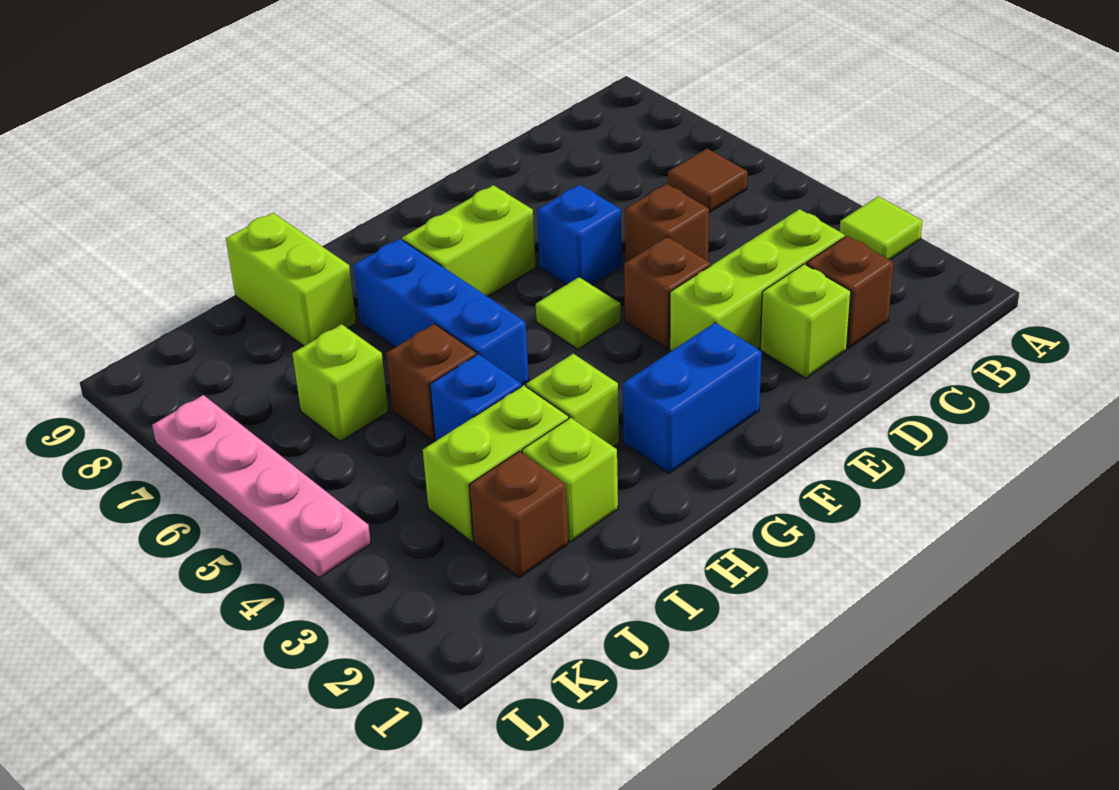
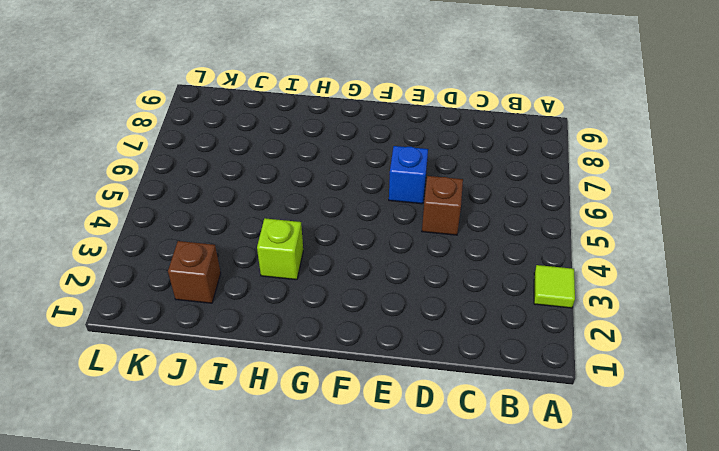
none -> brown tile B6 level 1
none -> brown brick C2 level 1
none -> lime brick C3:E3 level 1

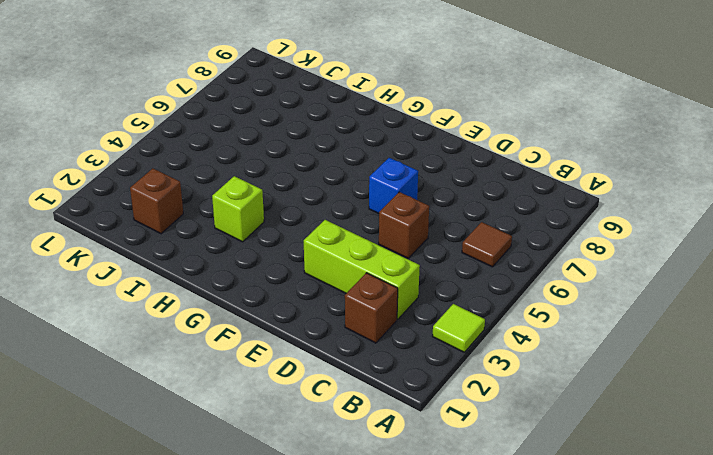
none -> lime brick D2 level 1
none -> brown brick E4 level 1
none -> blue brick F2:G2 level 1

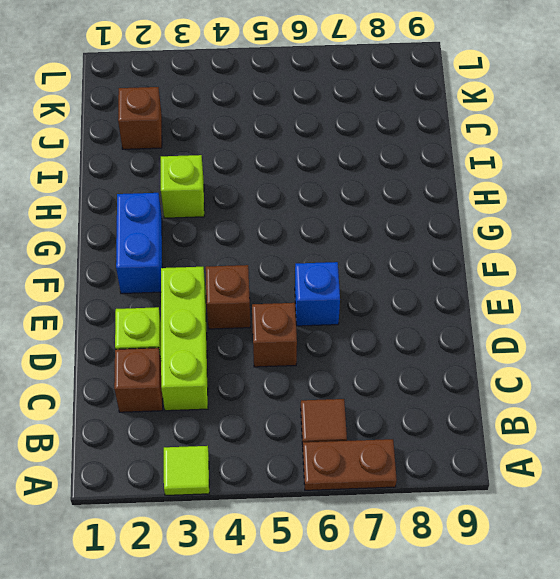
brown plate A6:A7 level 1 -> none
none -> lime tile F5 level 1
none -> lime brick F7:G7 level 1
none -> blue brick H5:H7 level 1

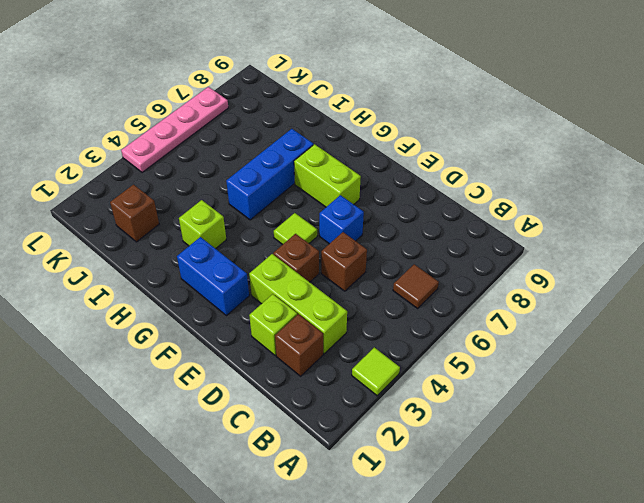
none -> lime brick I2 level 1
none -> lime brick I3:J3 level 1
none -> blue brick I4 level 1

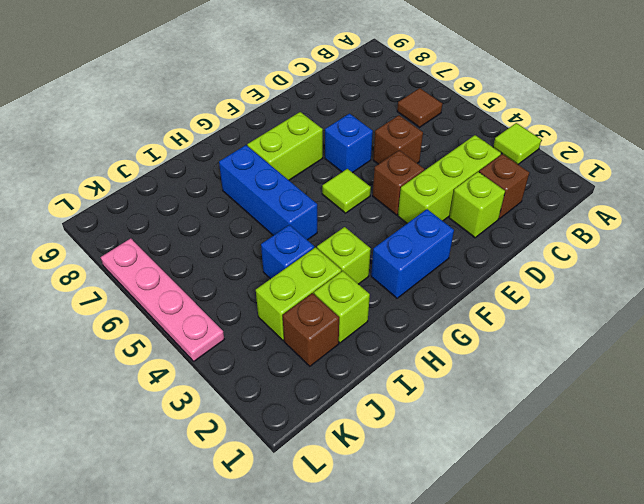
none -> brown brick I5 level 1
none -> lime brick I8:I9 level 1
none -> lime brick J6 level 1

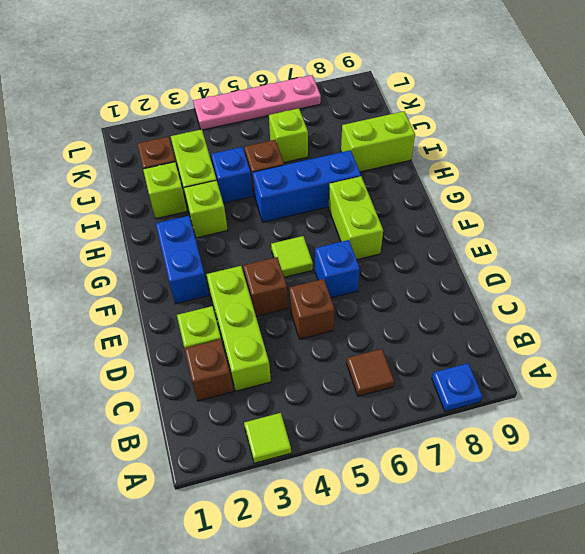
blue plate A8 level 1 -> none

